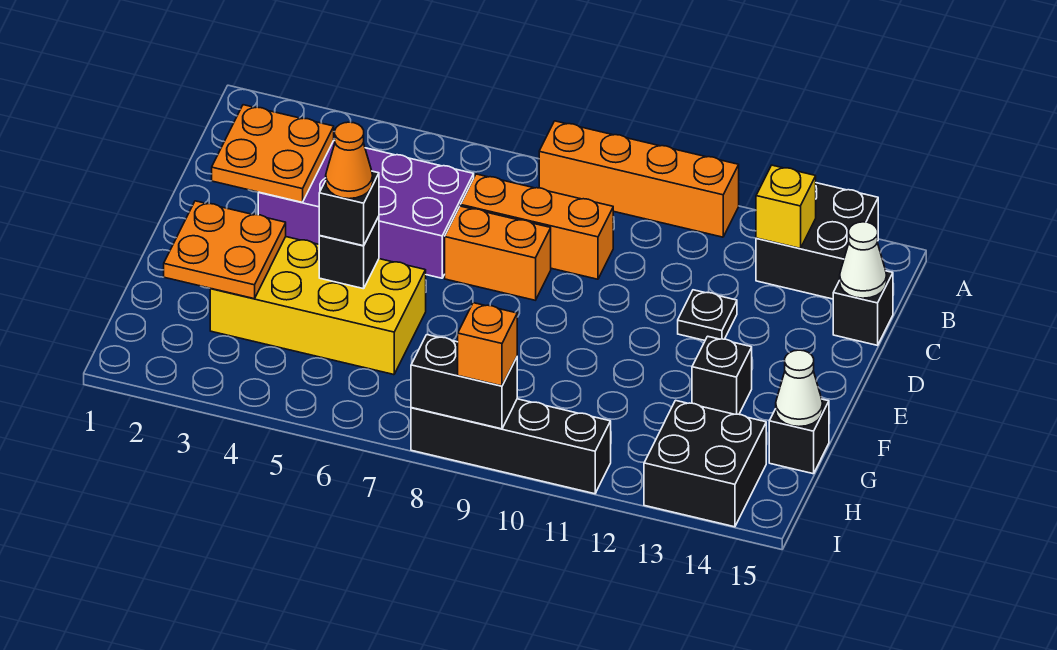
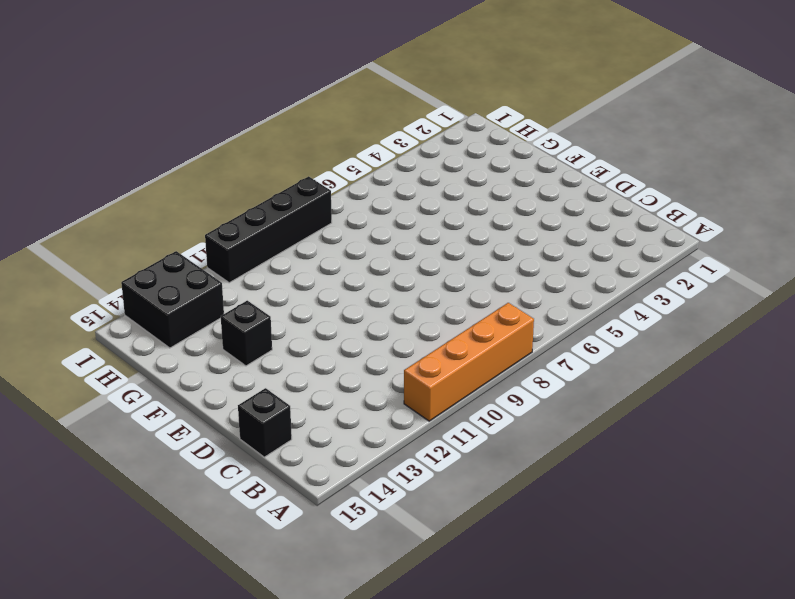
none -> black brick A13:B14 level 1
none -> purple brick C3:D6 level 1
none -> orange brick C7:C9 level 1

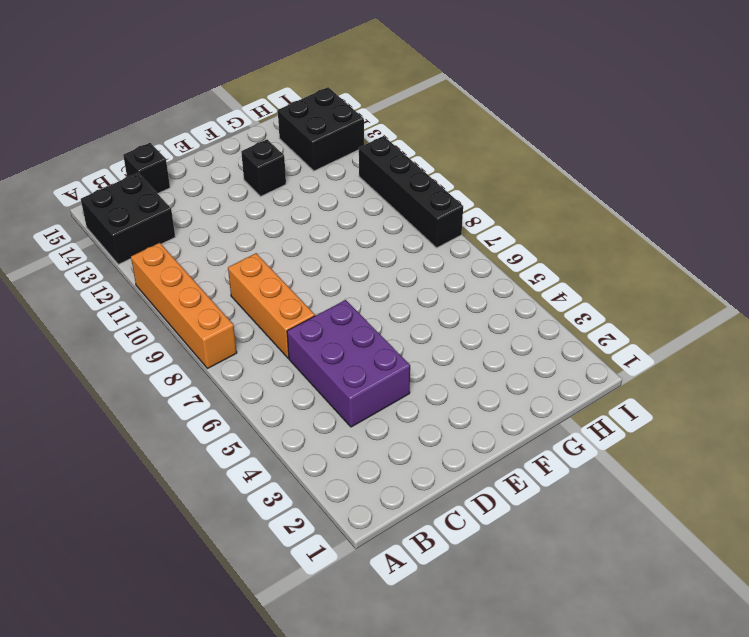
purple brick C4:D6 level 1 -> purple brick C3:D6 level 1
none -> orange brick D7:D8 level 1
none -> black plate D12 level 1
none -> yellow brick F3:G6 level 1

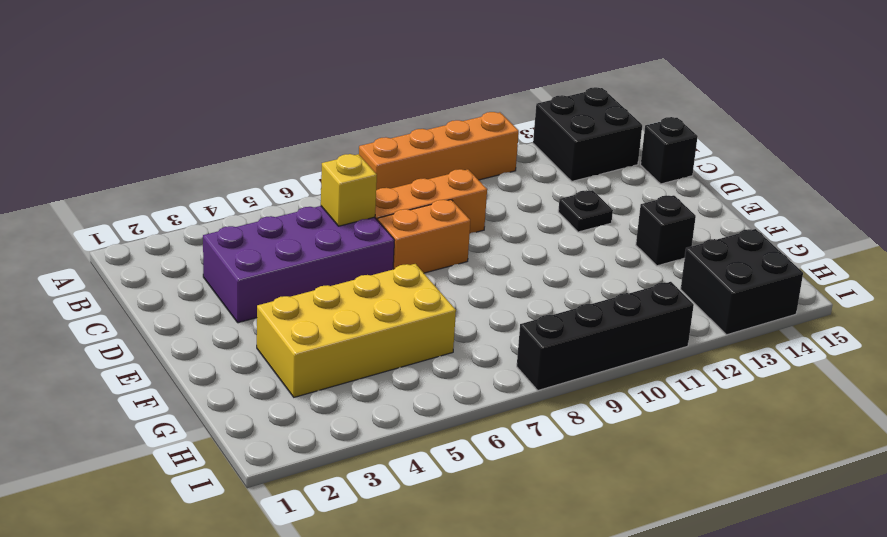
yellow brick C6 level 2 -> yellow brick B13 level 2
none -> black brick G15 level 1
none -> orange plate C2:D3 level 2
none -> white cone C15 level 2

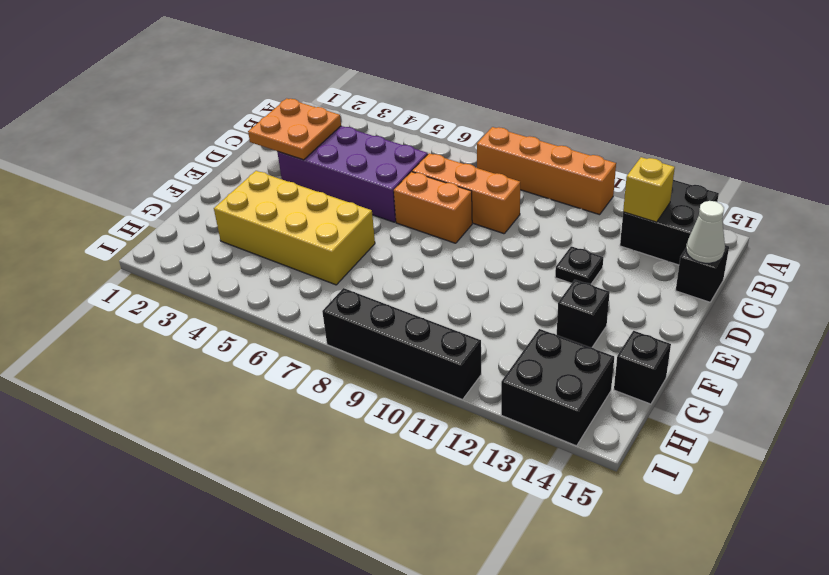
none -> orange plate F2:G3 level 2
none -> black brick F5 level 2
none -> white cone G15 level 2

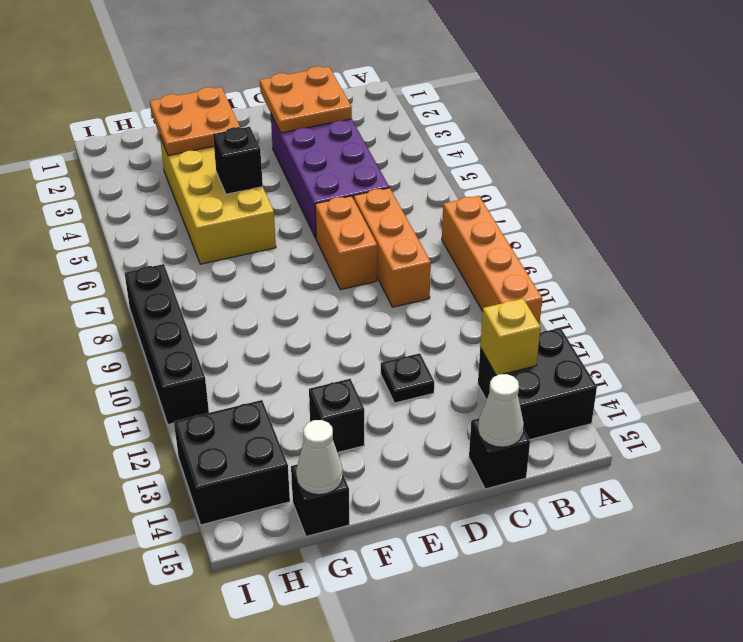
none -> black brick I8:I9 level 2
none -> black brick F5 level 3
none -> orange brick I9 level 3

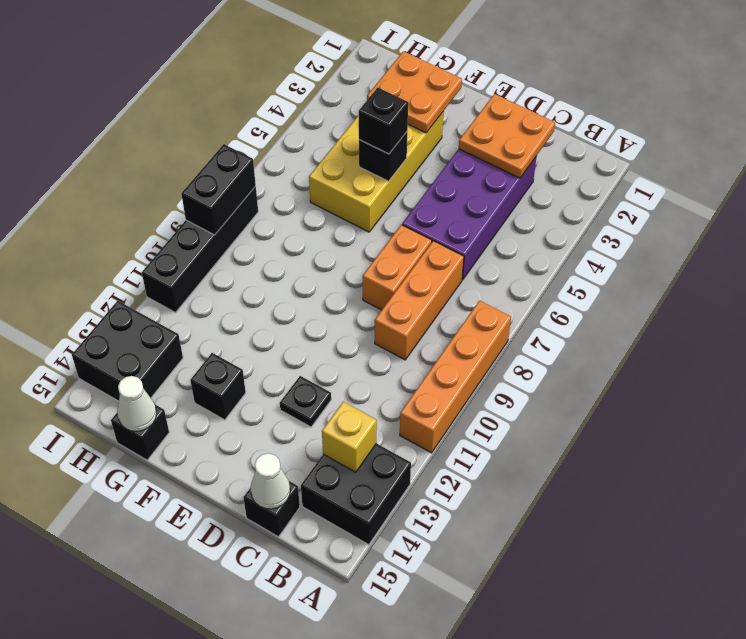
none -> orange brick I9 level 3
none -> orange cone F5 level 4

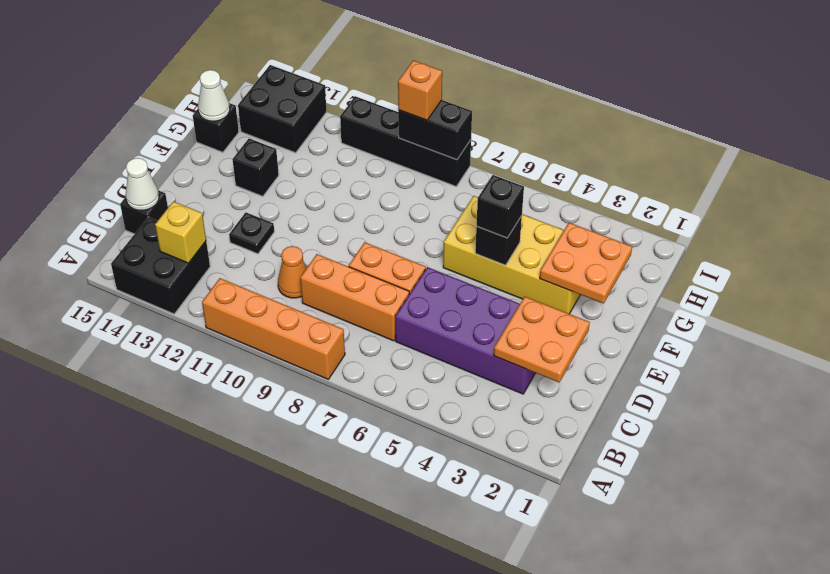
orange cone C10 level 1 -> orange cone F5 level 4

